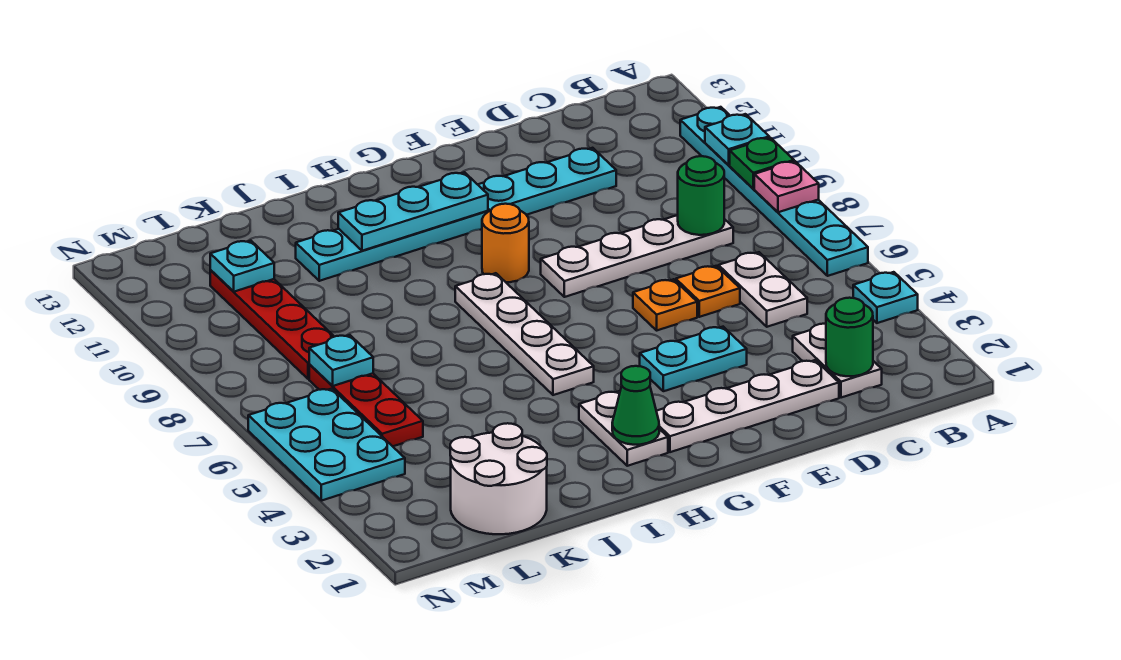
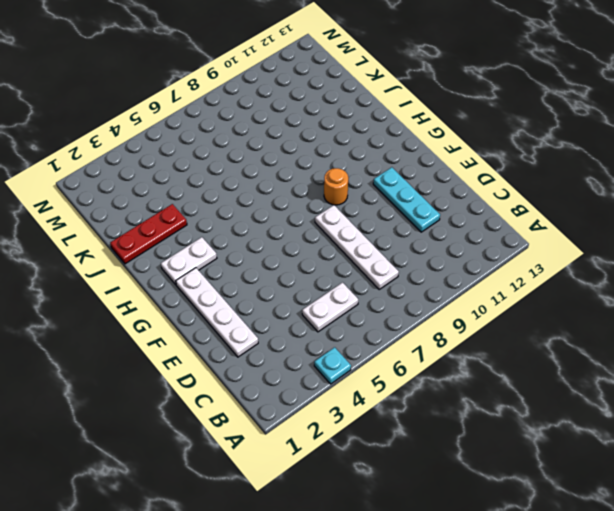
red plate J1:J3 level 1 -> red plate L5:L7 level 1
none -> cyan plate A6:A11 level 1
none -> white plate C2:C3 level 1
none -> orange plate D6 level 1

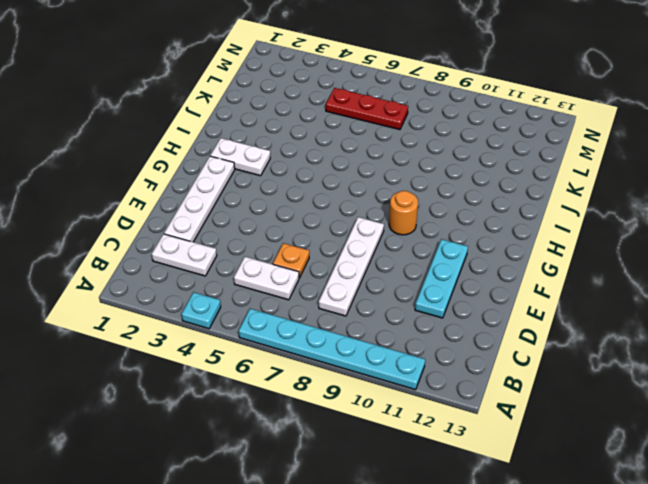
none -> cyan plate E4:F4 level 1
none -> orange plate E6 level 1
none -> cyan plate G11:J11 level 1

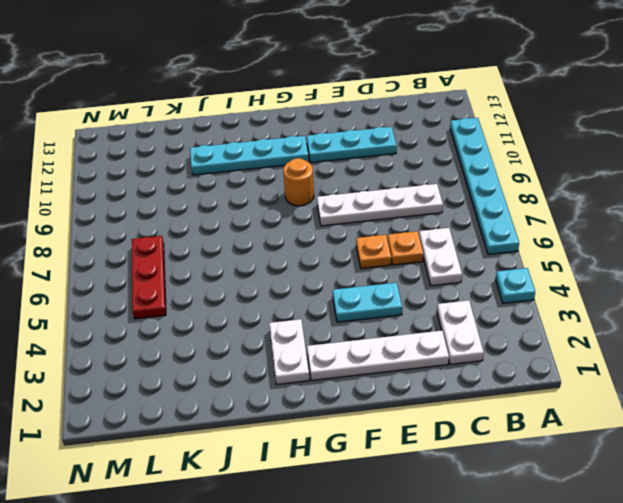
none -> white plate H5:H8 level 1
none -> white round brick K1:L2 level 1
none -> red plate L8:L11 level 1

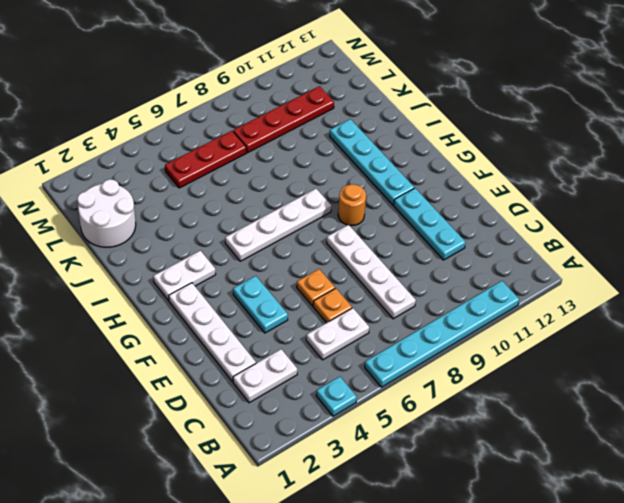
none -> cyan plate M4:N6 level 1
none -> pink plate A8 level 2
none -> green plate A9 level 2

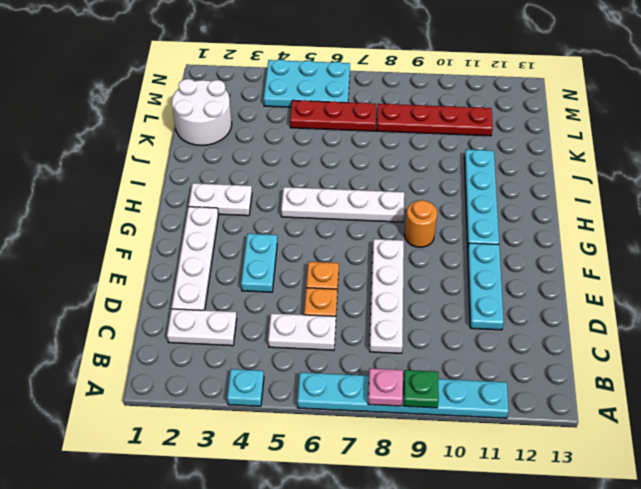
none -> cyan plate A10 level 2
none -> green round brick C2 level 2
none -> green round brick C8 level 2

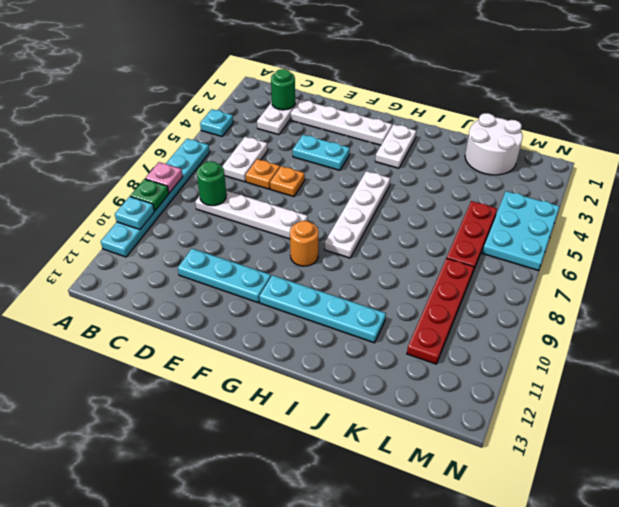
none -> cyan plate G11:I11 level 2
none -> green cone H2 level 2
none -> cyan plate L7 level 2

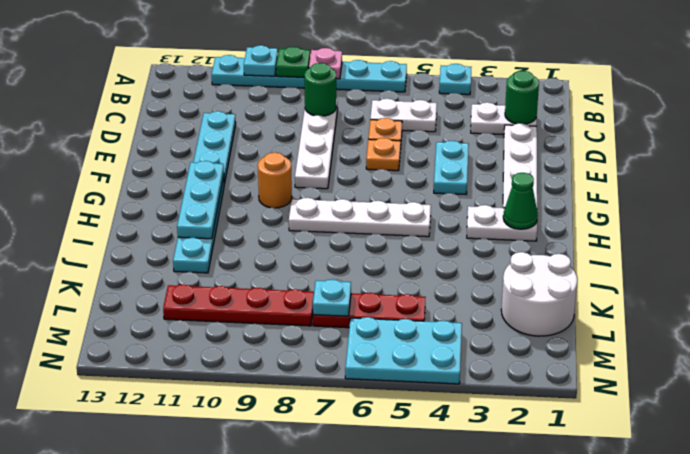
none -> cyan plate L11 level 2

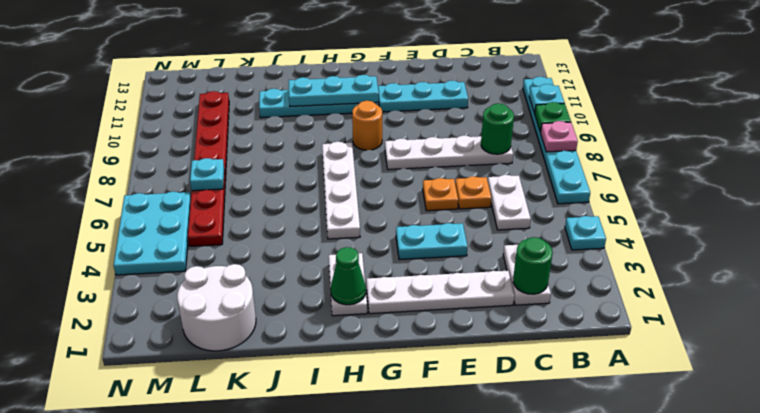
none -> cyan plate L11 level 2

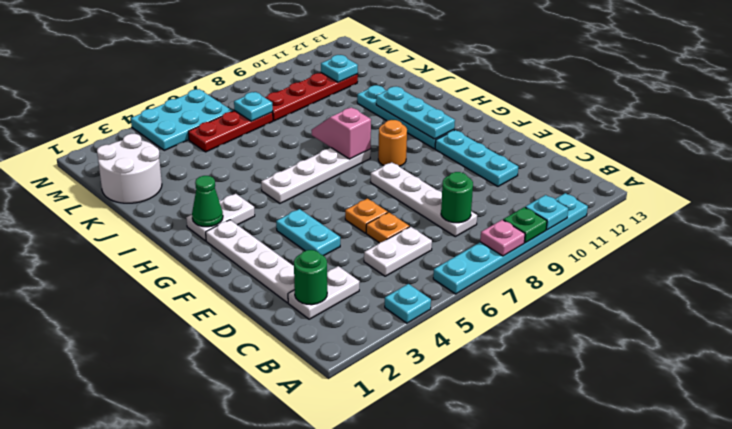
pink slope H8:I8 level 2 top H -> none

